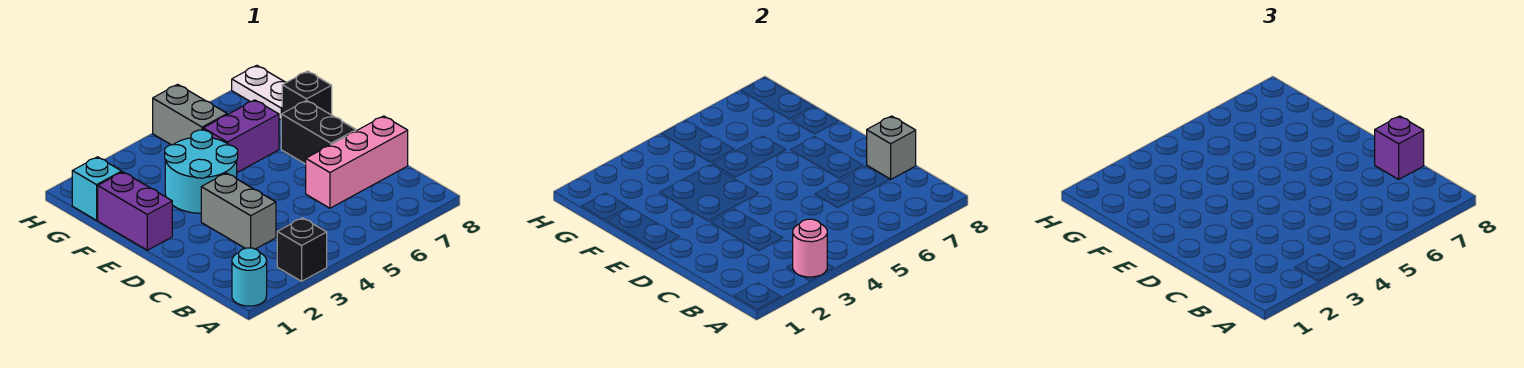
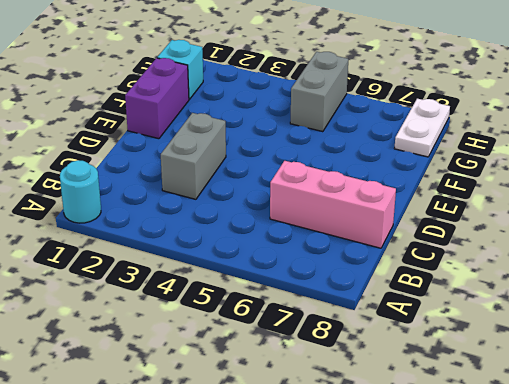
none -> black brick A3 level 1
none -> black brick D7:E7 level 1
none -> cyan round brick E3:F4 level 1

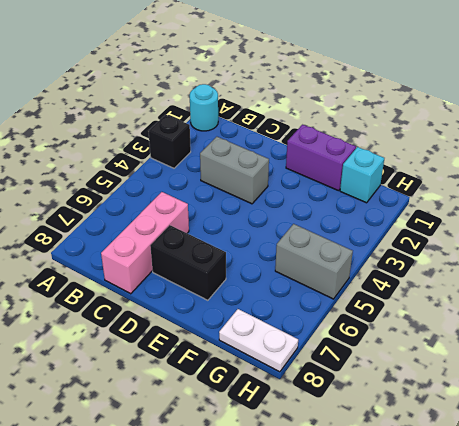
none -> cyan round brick E3:F4 level 1
none -> purple brick F5:F6 level 1
none -> black brick F8 level 1

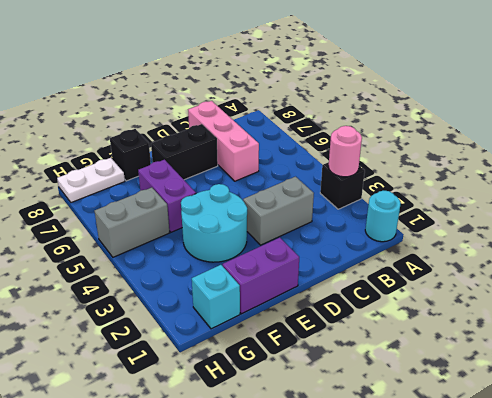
none -> grey brick C8 level 2
none -> purple brick C8 level 3

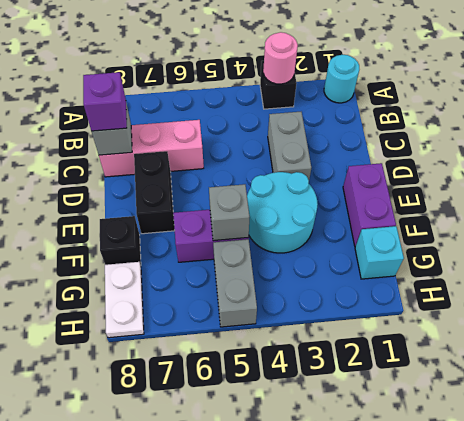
grey brick F5 level 2 -> none

